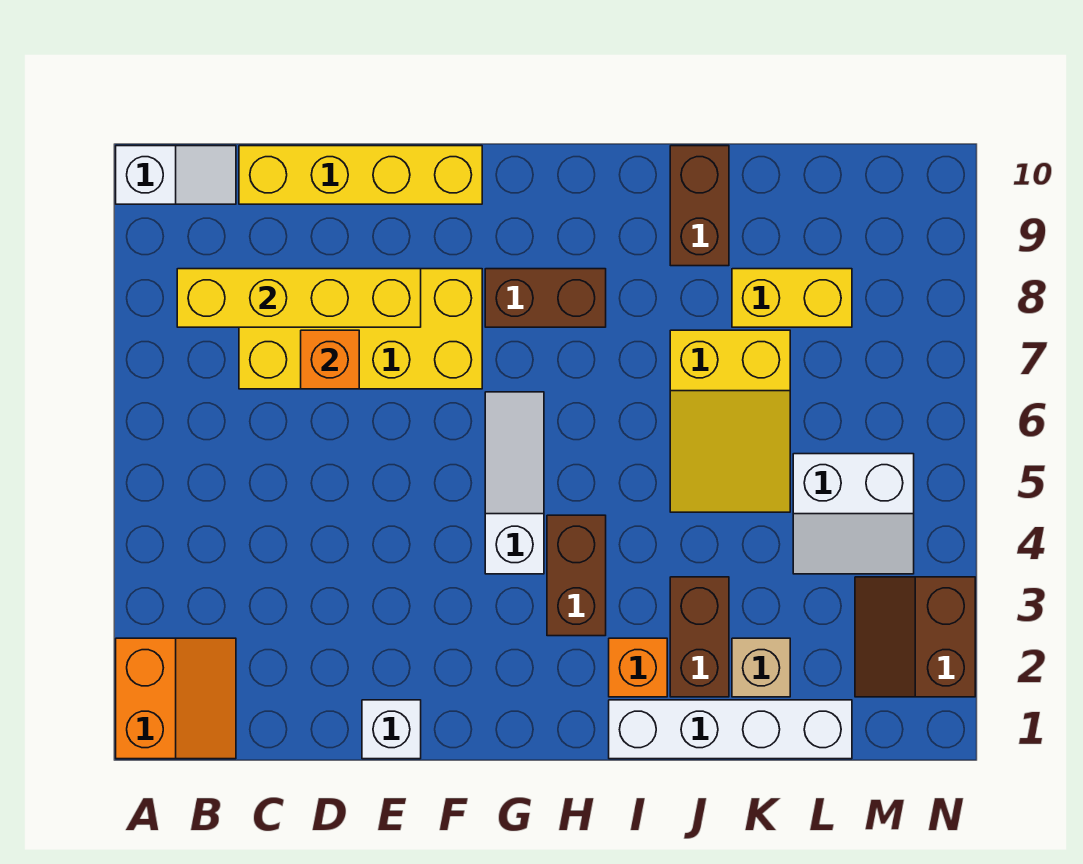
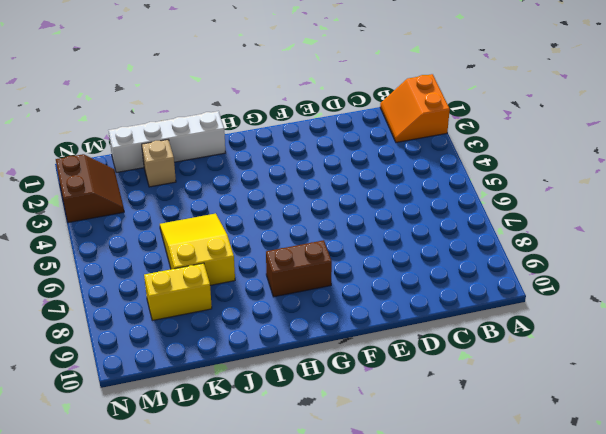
none -> white slope A10:B10 level 1 top A
none -> yellow brick C7:F8 level 1
none -> yellow brick C10:F10 level 1

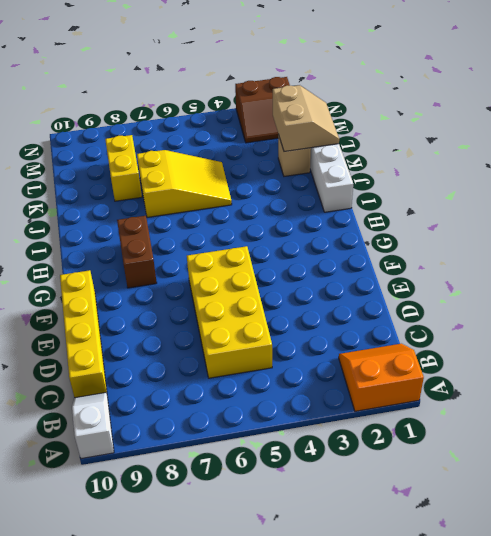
yellow brick C5:F6 level 1 -> yellow brick C7:F8 level 1
tan slope K1:L2 level 2 top 2 -> none
none -> white brick E1 level 1
none -> white slope G4:G6 level 1 top 4
none -> brown brick H3:H4 level 1

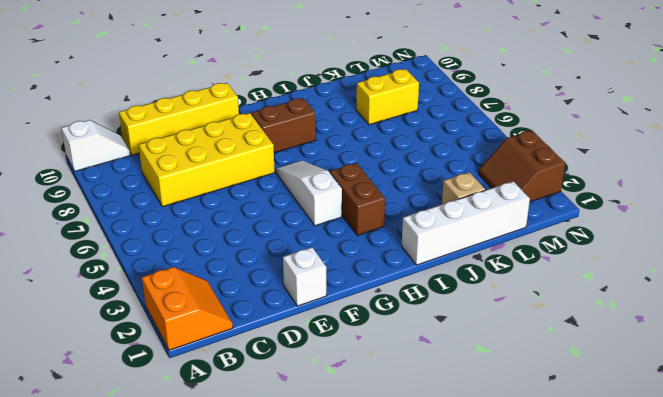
none -> orange brick I2 level 1
none -> brown brick J2:J3 level 1
none -> yellow slope J5:K7 level 1 top 7

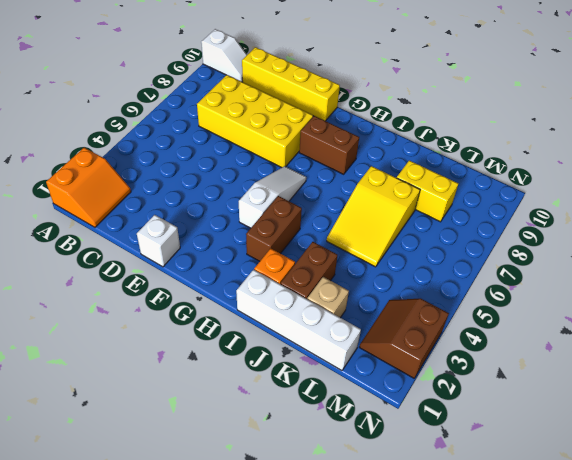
none -> brown brick J9:J10 level 1
none -> white slope L4:M5 level 1 top 5
none -> yellow brick B8:E8 level 2

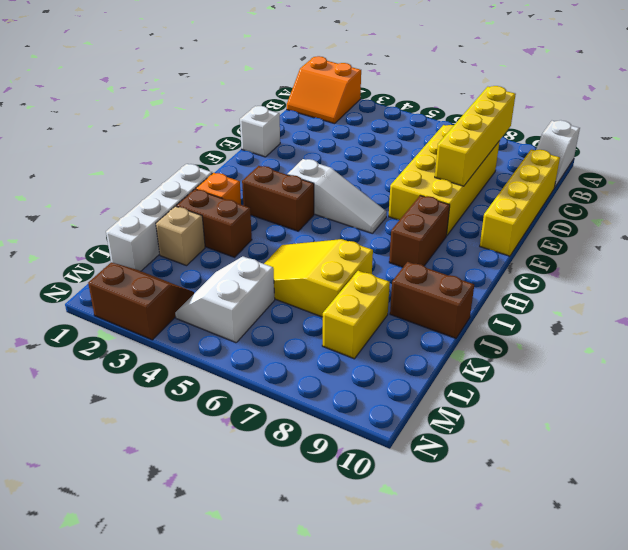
none -> orange brick D7 level 2

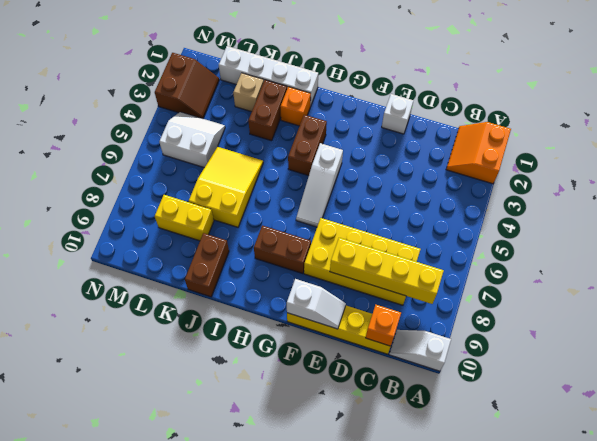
orange brick C10 level 2 -> orange brick D7 level 2
white slope E10:F10 level 2 top F -> none

